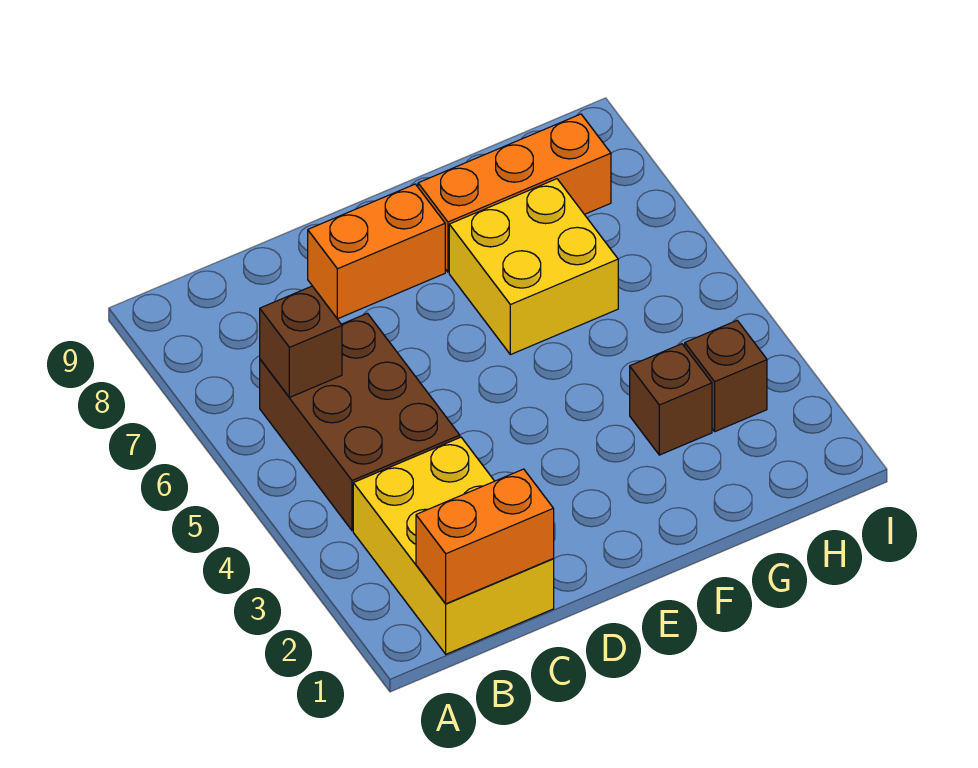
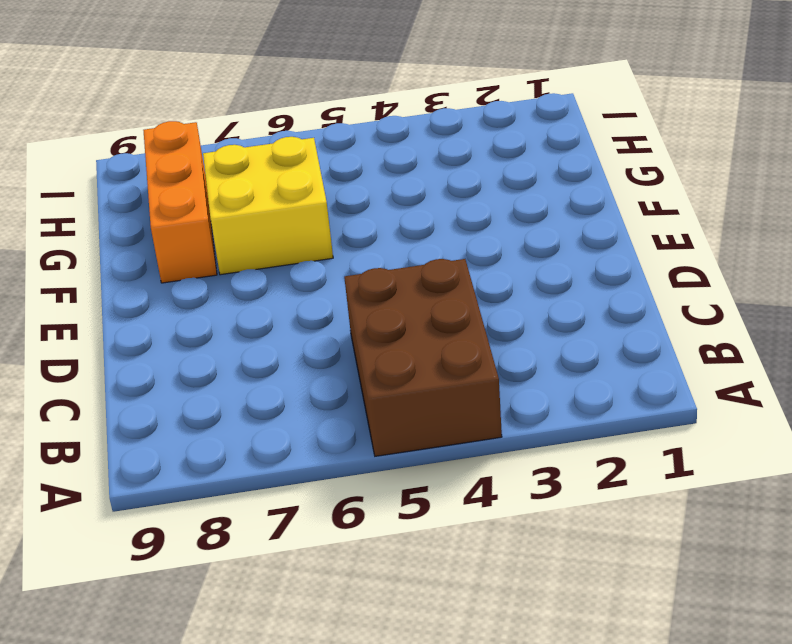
brown brick A4:C5 level 1 -> brown brick B4:C6 level 1
none -> yellow brick B1:C3 level 1
none -> orange brick D8:E8 level 1

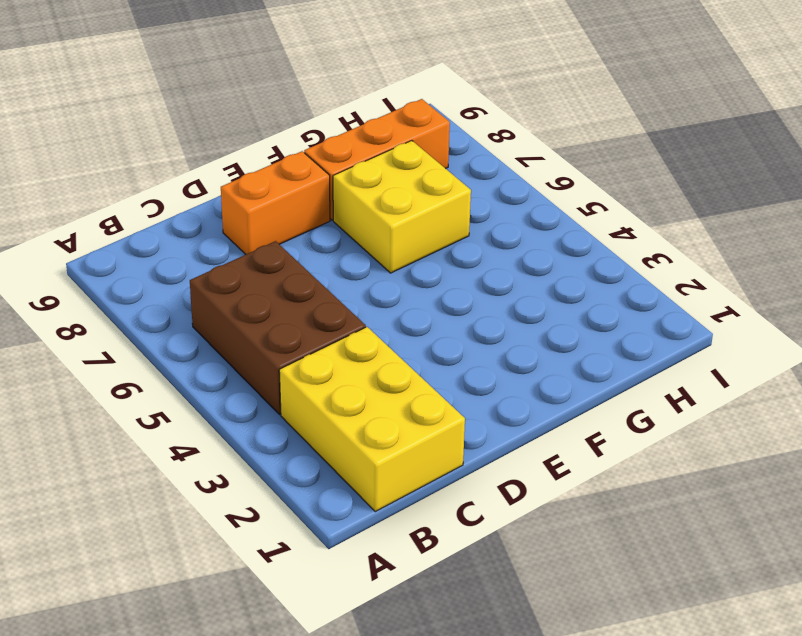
none -> brown brick G3 level 1
none -> brown brick H3 level 1

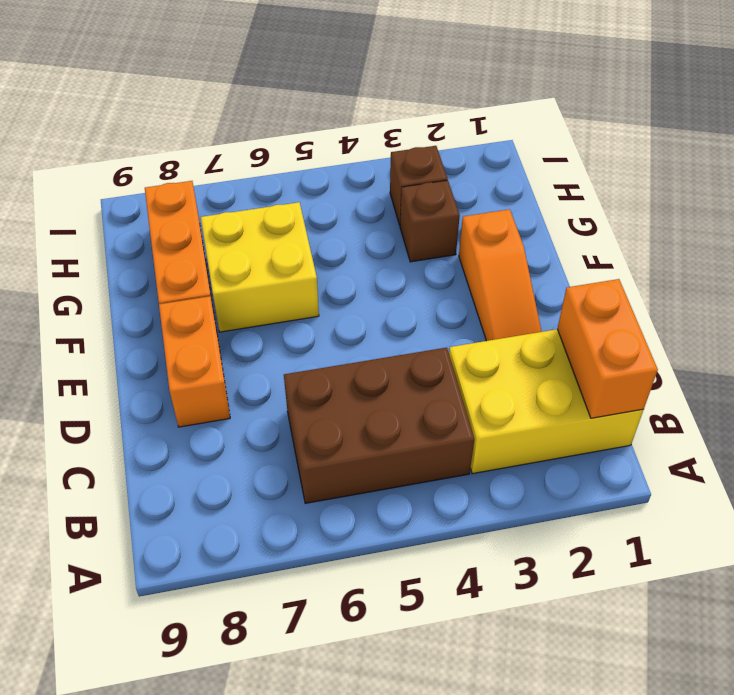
orange slope D2:F2 level 1 top F -> none
none -> brown brick B6 level 2

